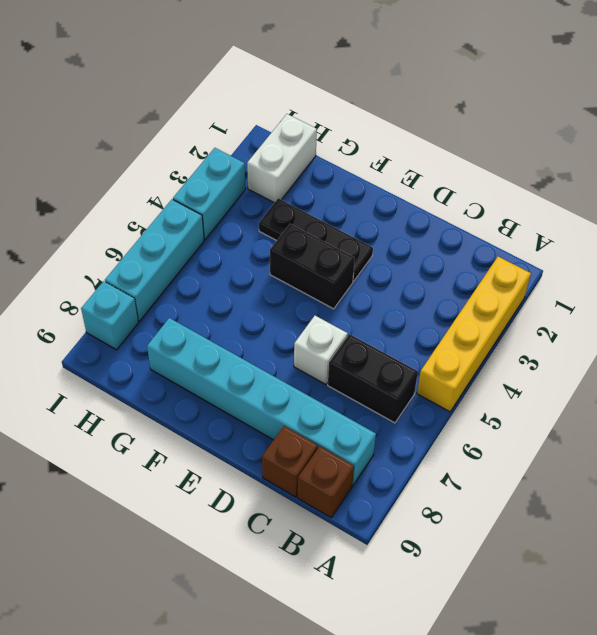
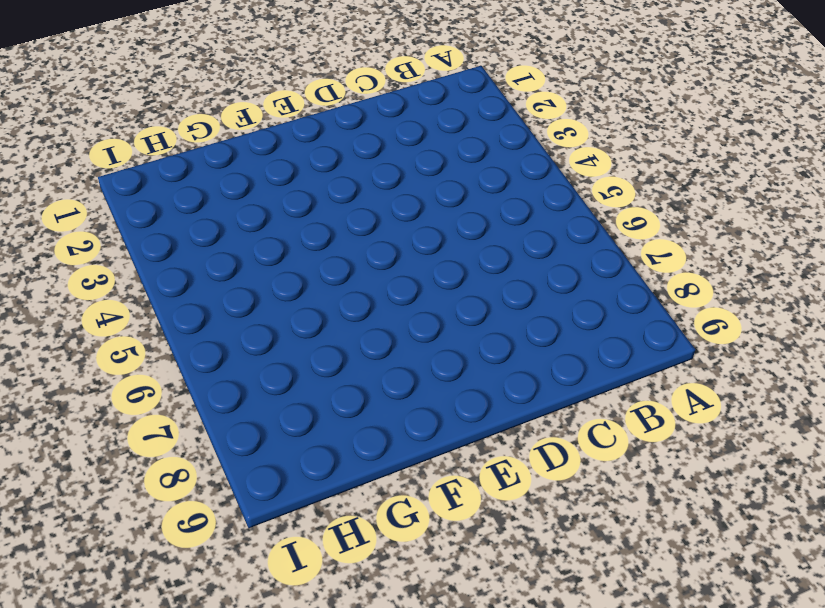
none -> yellow brick A2:A5 level 1
none -> black brick B6:C6 level 1
none -> cyan brick B8:G8 level 1

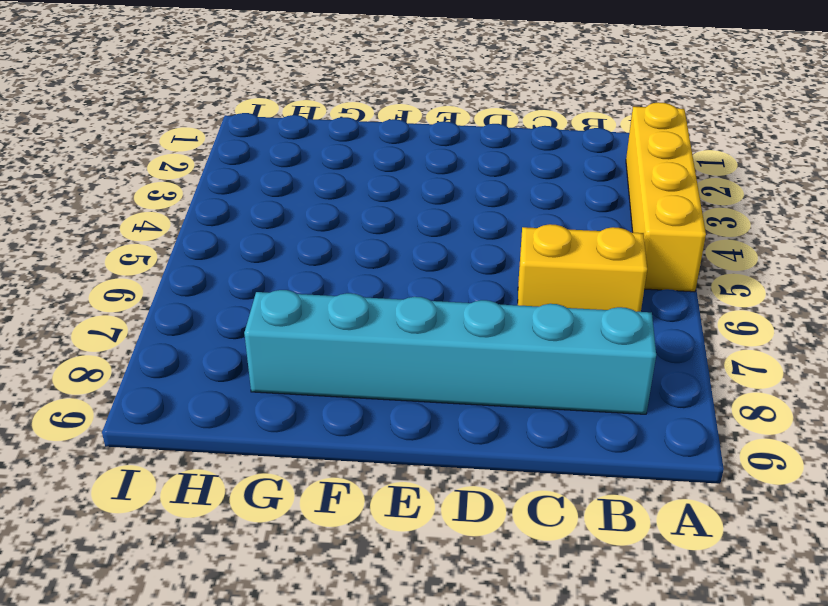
yellow brick B6:C6 level 1 -> black brick B6:C6 level 1
none -> brown brick B9 level 1
none -> brown brick C9 level 1
none -> white brick D6 level 1

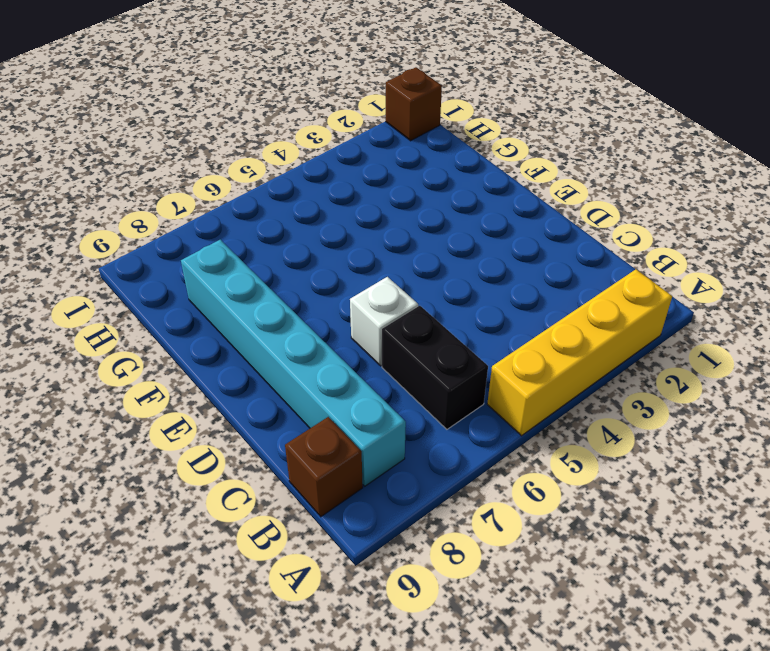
brown brick I1 level 1 -> brown brick C9 level 1
none -> black plate E3:G3 level 1
none -> black brick E4:F4 level 1
none -> white brick H1:H2 level 1

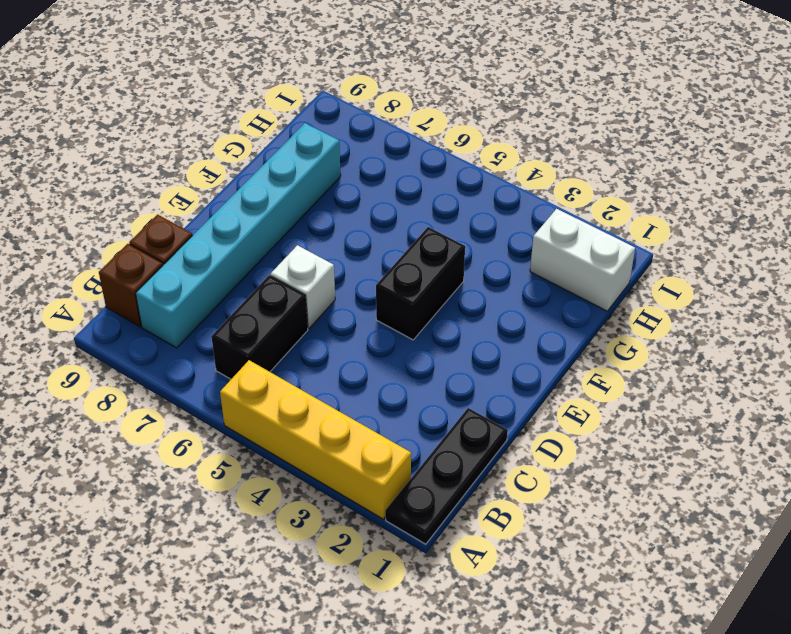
black plate A1:C1 level 1 -> black plate E3:G3 level 1
none -> cyan brick I3:I4 level 1
none -> cyan brick I5:I7 level 1
none -> cyan brick I8 level 1

